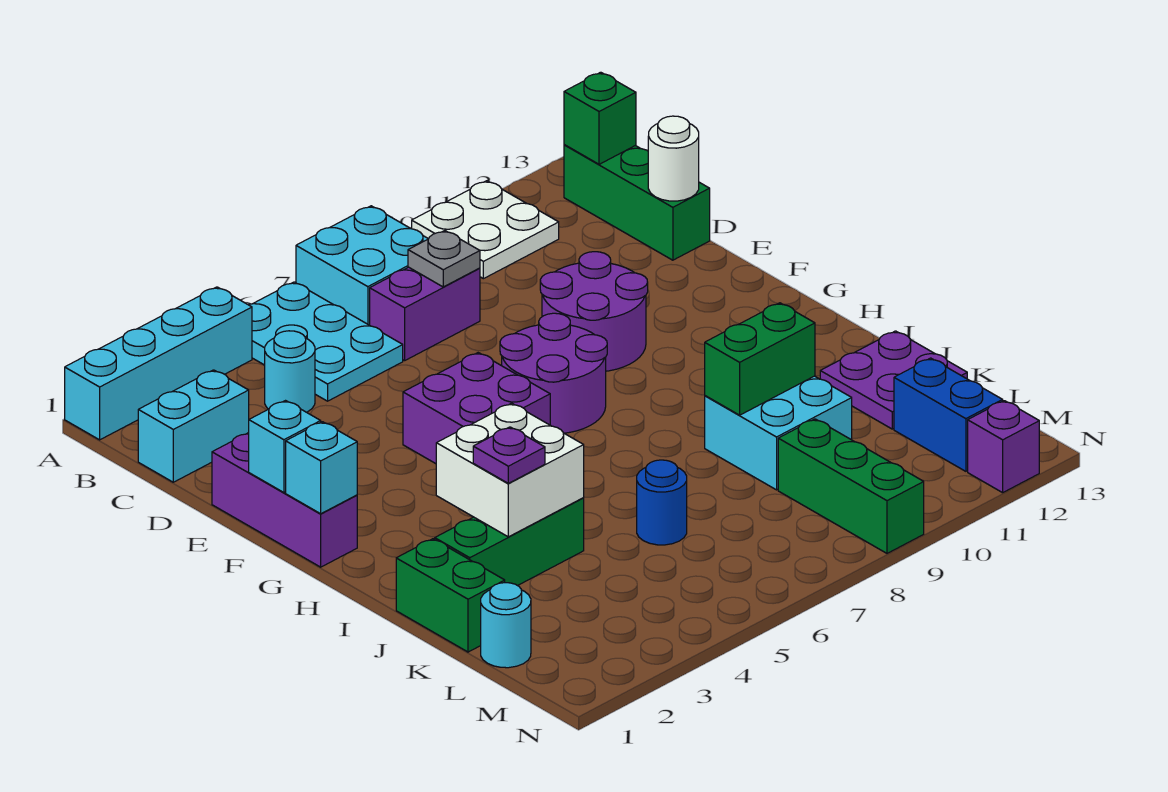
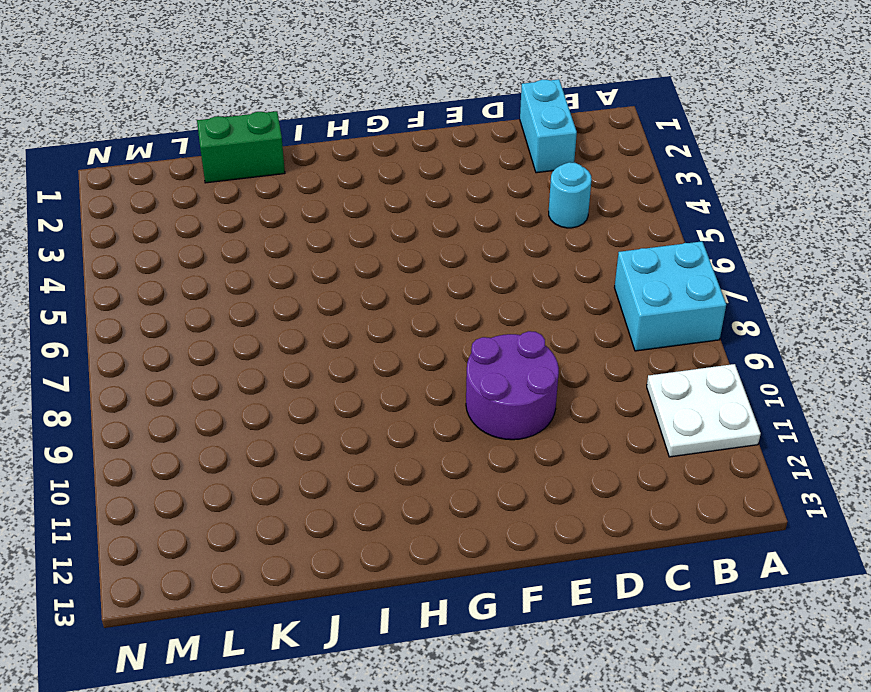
none -> cyan brick A1:A4 level 1
none -> cyan plate A5:C6 level 1
none -> green brick B13:D13 level 1

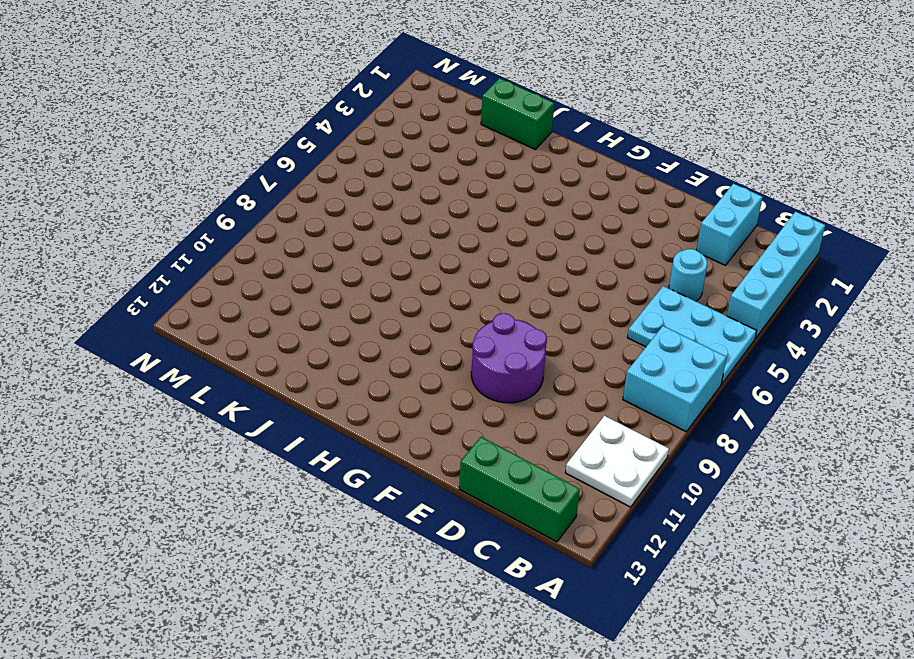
none -> purple brick C7:C8 level 1
none -> purple brick E1:G1 level 1
none -> purple brick F5:G6 level 1

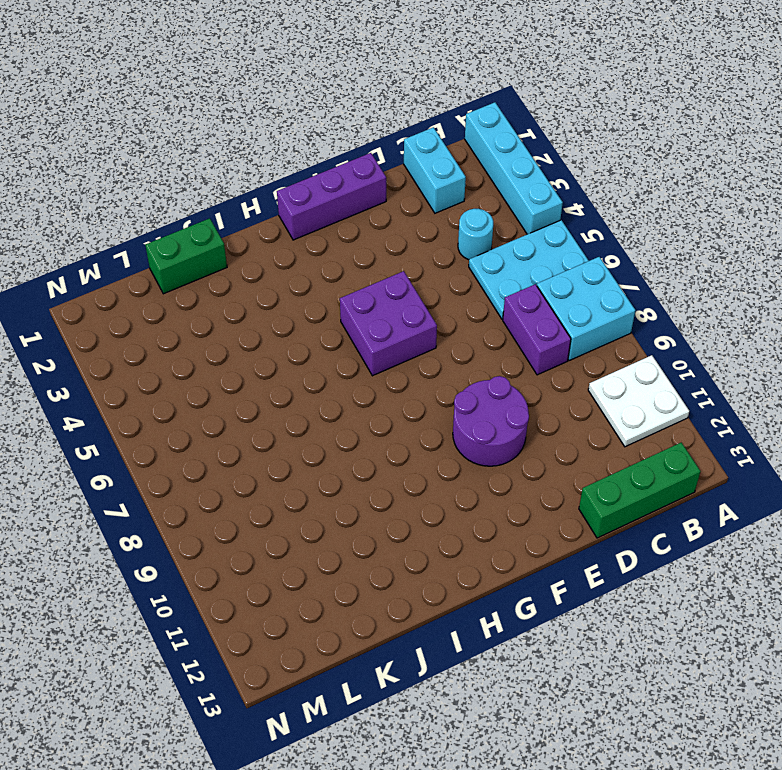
none -> purple round brick F7:G8 level 1
none -> green brick J2:J4 level 1
none -> cyan brick J9:K10 level 1

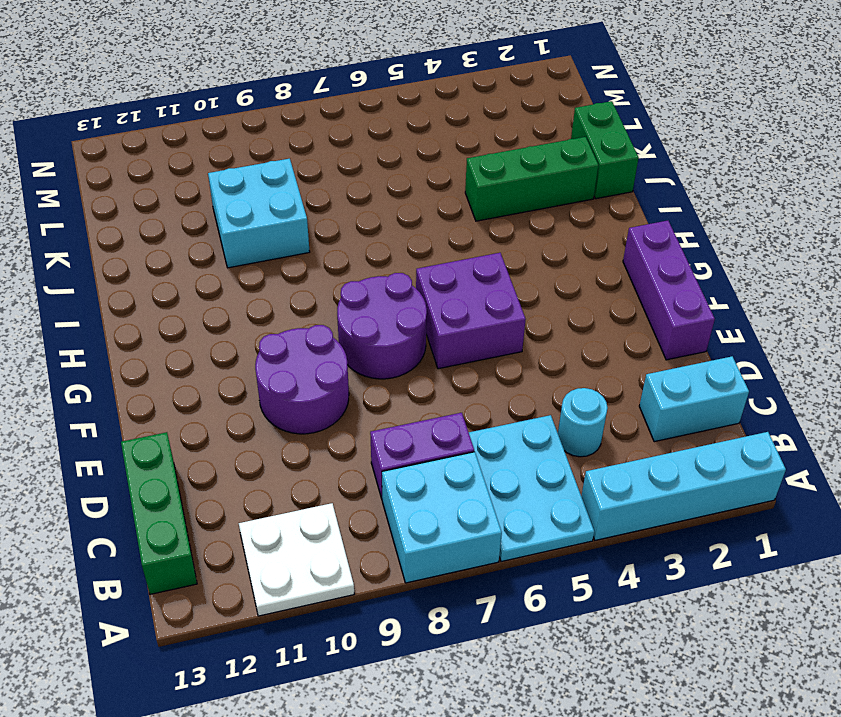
none -> purple plate J12:K13 level 1
none -> blue round brick K6 level 1
none -> cyan round brick L1 level 1

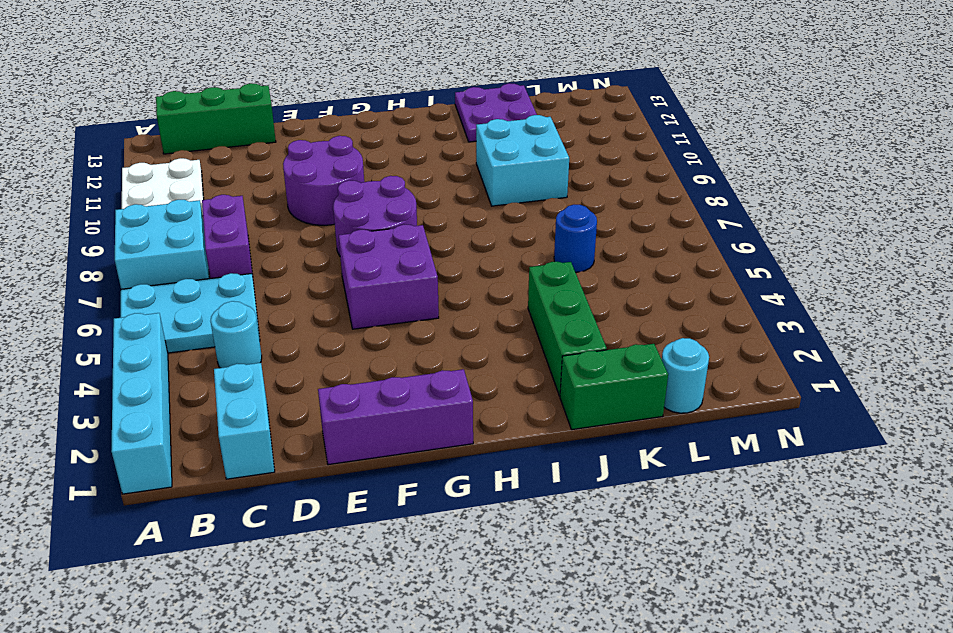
none -> green brick L9:N9 level 1
none -> blue brick L12:M12 level 1
none -> purple brick N12 level 1

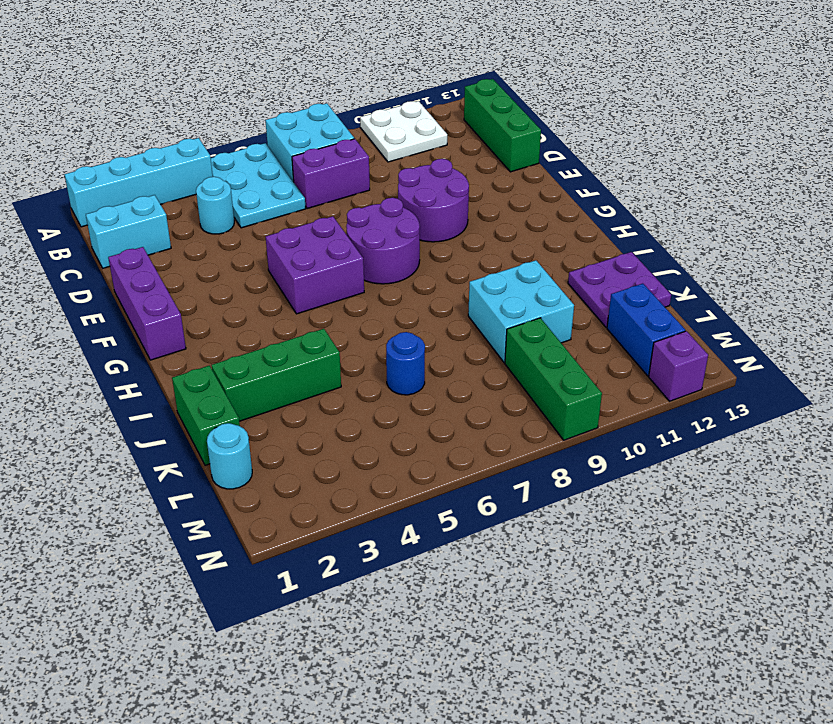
none -> green brick B13 level 2
none -> grey plate C8 level 2
none -> white round brick D13 level 2

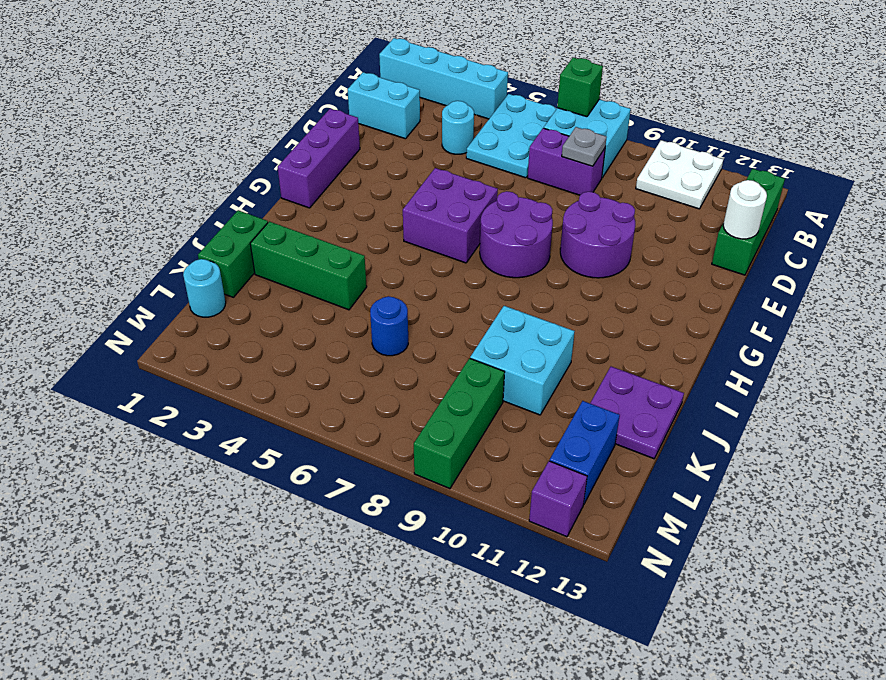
green brick A7 level 2 -> green brick B13 level 2
none -> cyan brick F1 level 2
none -> cyan brick G1 level 2
none -> white brick I3:J4 level 2

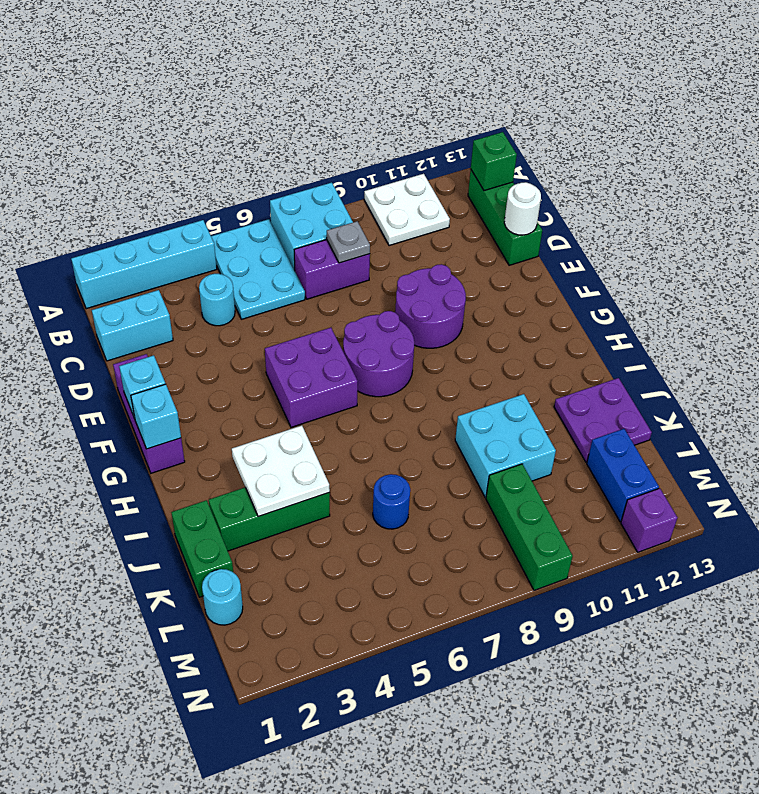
white plate I3:J4 level 2 -> white brick I3:J4 level 2
none -> green brick J9:J10 level 2
none -> purple plate J3 level 3

